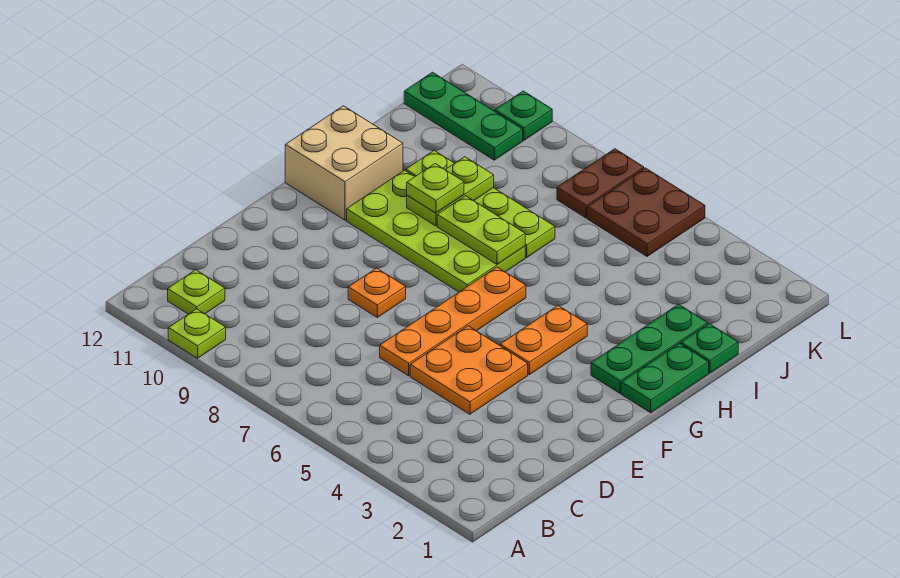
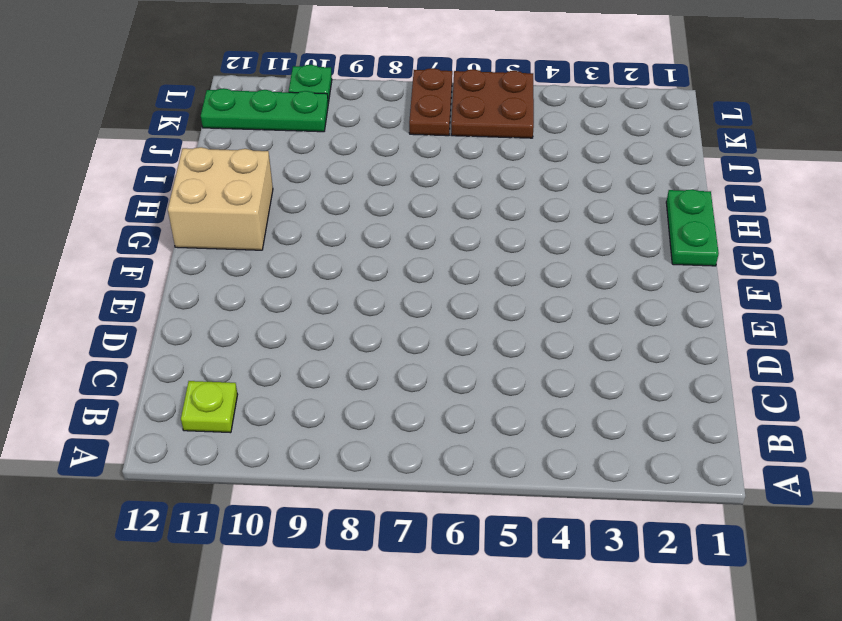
none -> lime plate A10 level 1
none -> orange plate D4:E5 level 1
none -> orange plate D6:G6 level 1

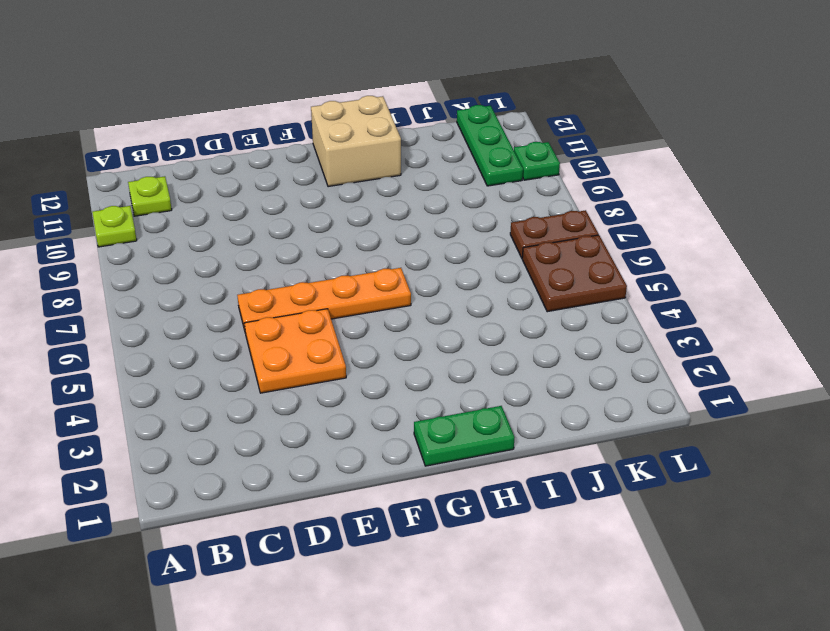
none -> orange plate E8 level 1
none -> orange plate F4:G4 level 1
none -> green plate G2:I2 level 1

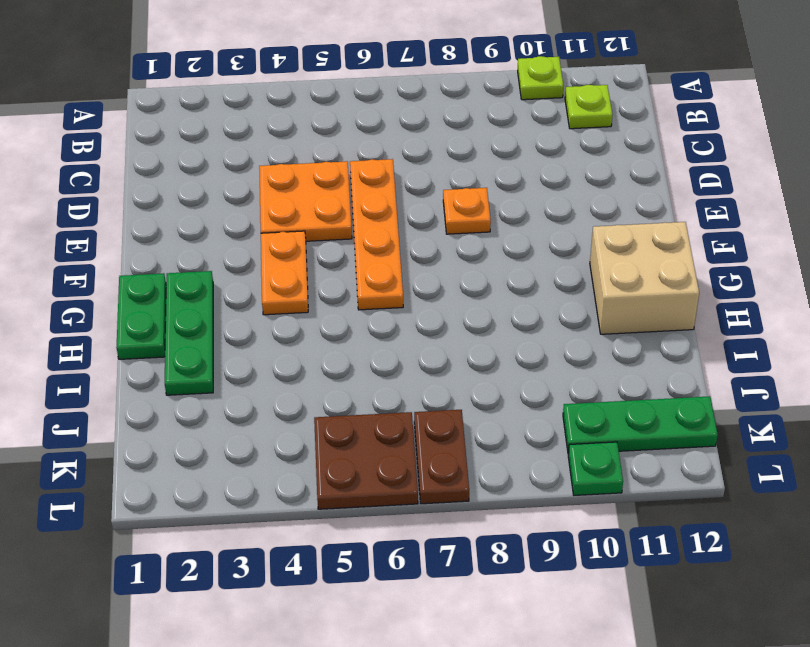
none -> lime plate G7:H10 level 1
none -> green plate I1 level 1
none -> lime plate I7:I10 level 1

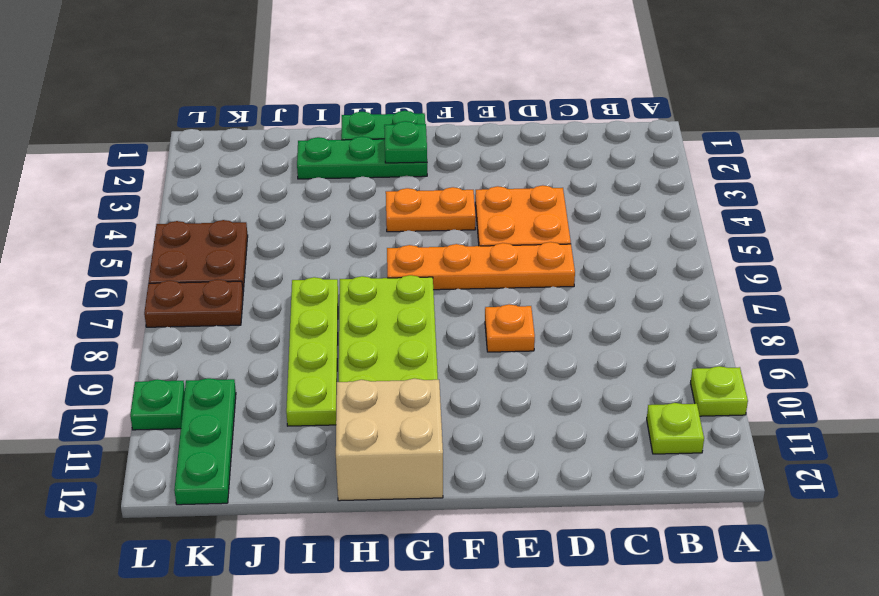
green plate G2 level 2 -> green plate I1 level 1
none -> lime plate H7:H8 level 2
none -> lime plate H9:I9 level 2
none -> lime plate H9 level 3

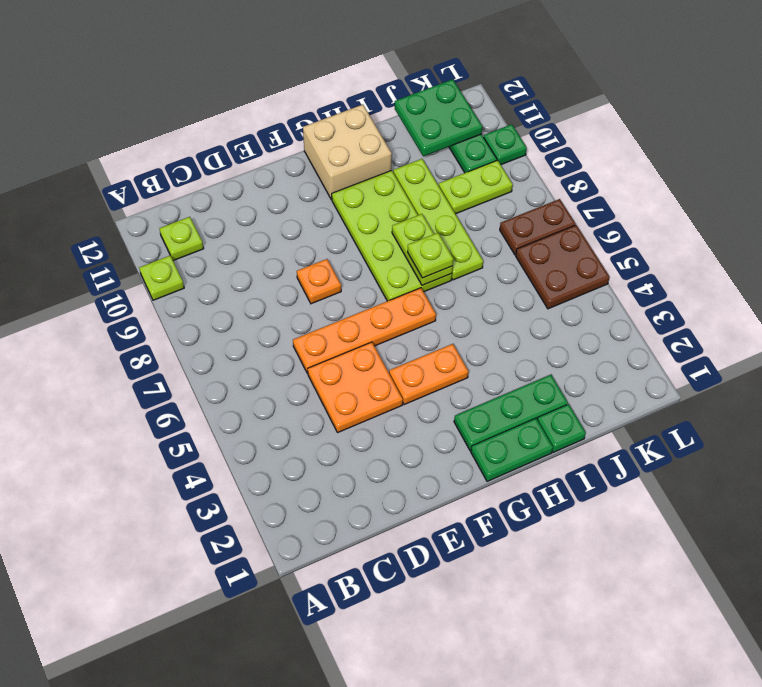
lime plate H7 level 3 -> lime plate H9 level 3
lime plate J9:K9 level 1 -> lime plate H9:I9 level 2
green plate J11:K12 level 2 -> none

